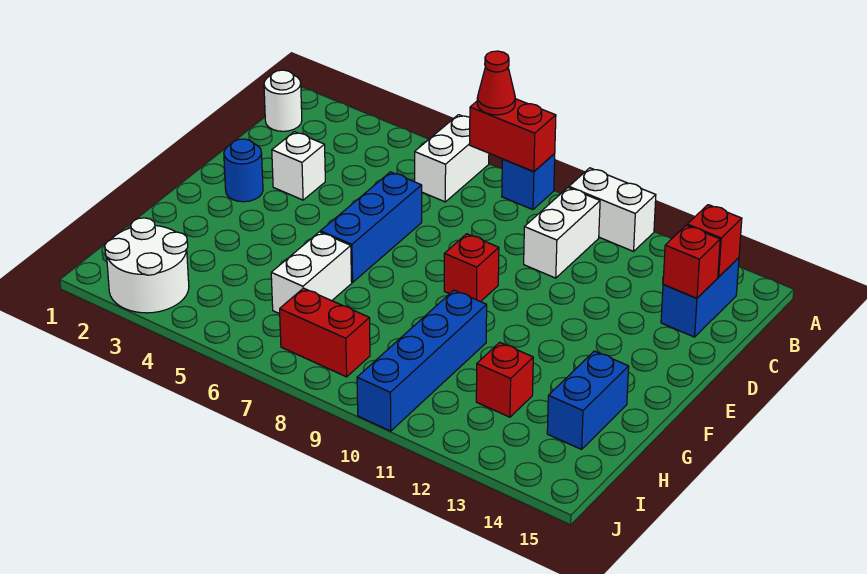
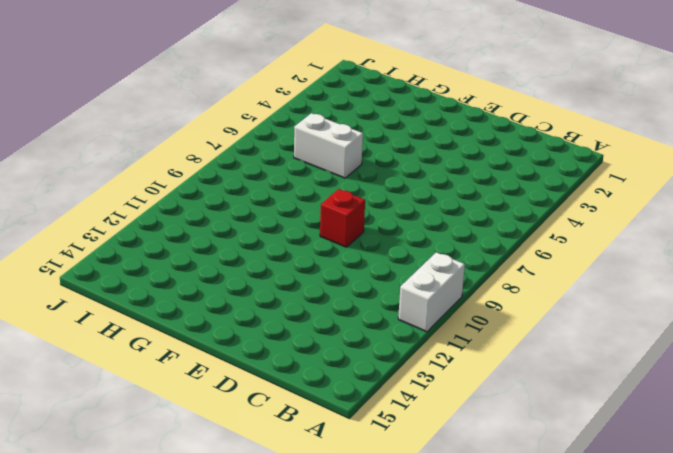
none -> white brick A6:B6 level 1
none -> blue brick A8 level 1
none -> white round brick B1 level 1

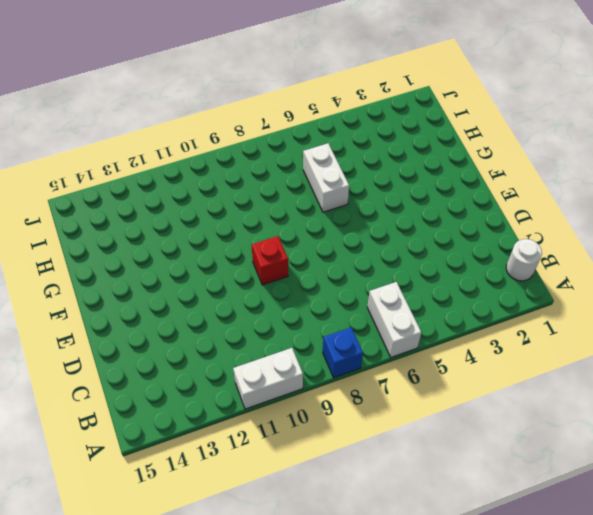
none -> white brick B10:C10 level 1
none -> blue brick B14:C14 level 1
none -> white brick D3 level 1

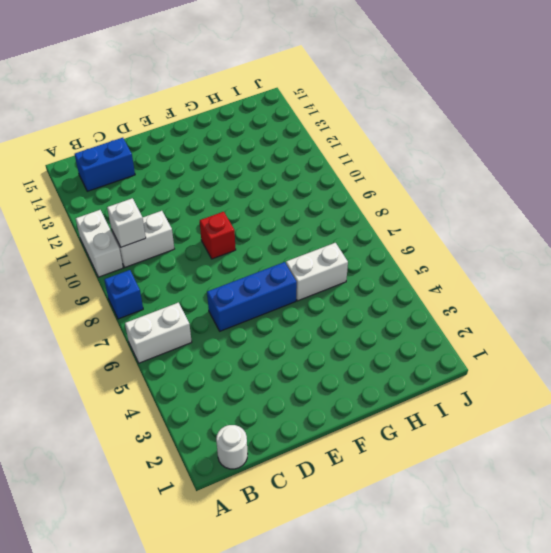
white brick B10 level 2 -> white brick D3 level 1
none -> blue round brick E2 level 1
none -> blue brick G10:J10 level 1
none -> blue brick G14:H14 level 1

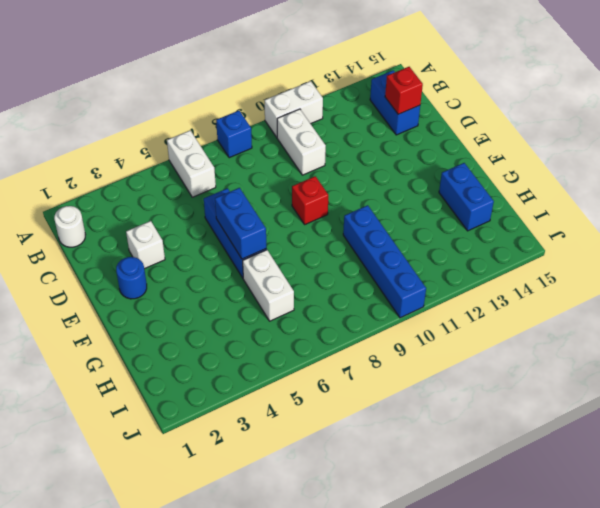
blue brick E6:F6 level 2 -> none
none -> red brick H12 level 1
none -> white round brick I2:J3 level 1
none -> red brick I7:I8 level 1

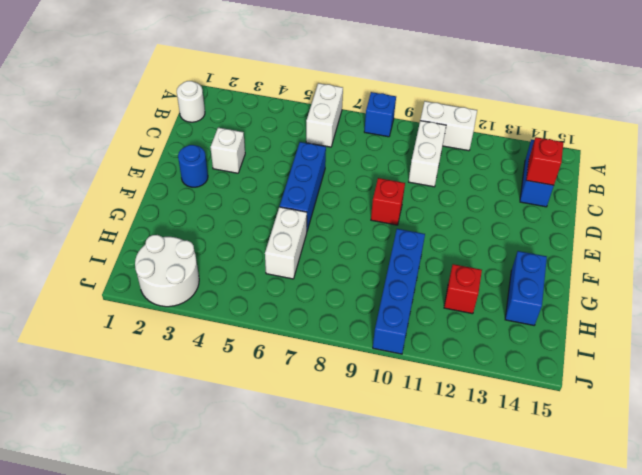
none -> red brick I7:I8 level 1
none -> red brick A7:A8 level 2
none -> red brick B14 level 2

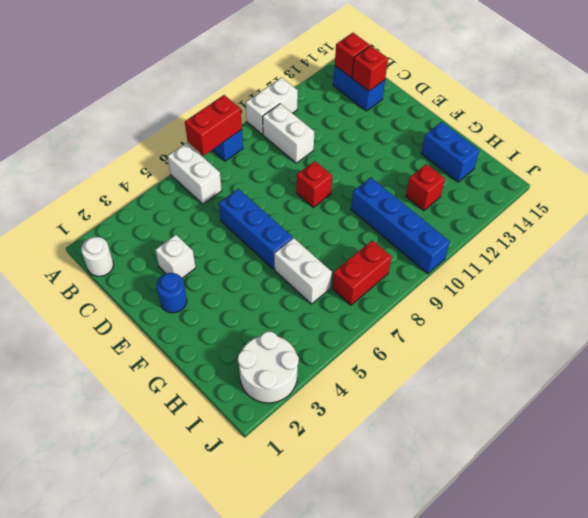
none -> red cone A7 level 3

